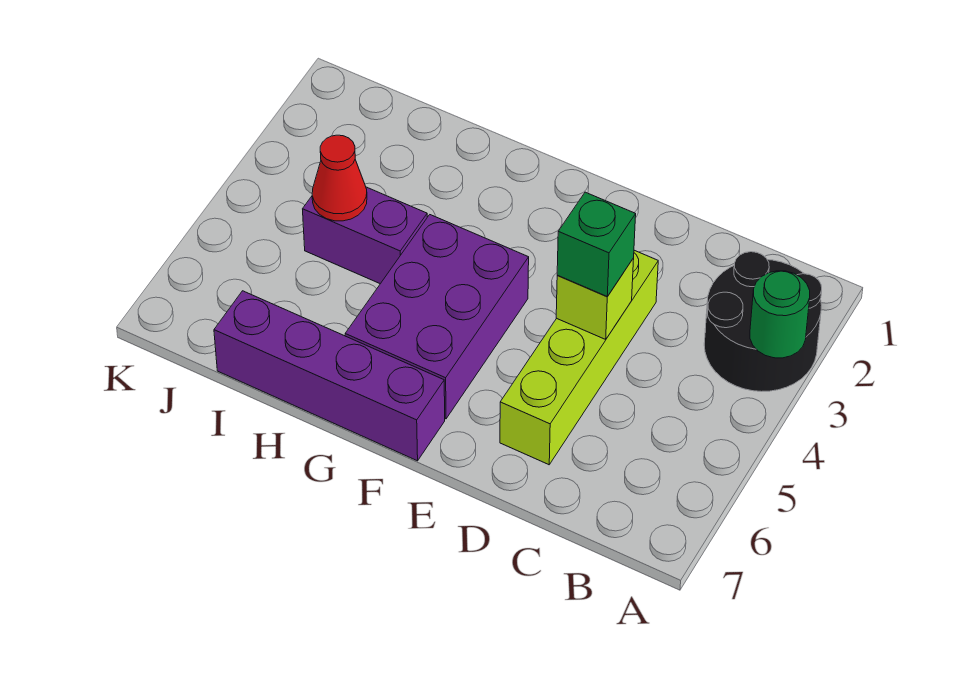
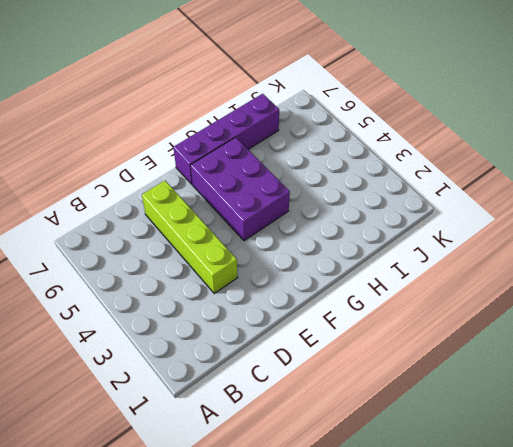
none -> black round brick A2:B3 level 1
none -> purple brick H4:I4 level 1

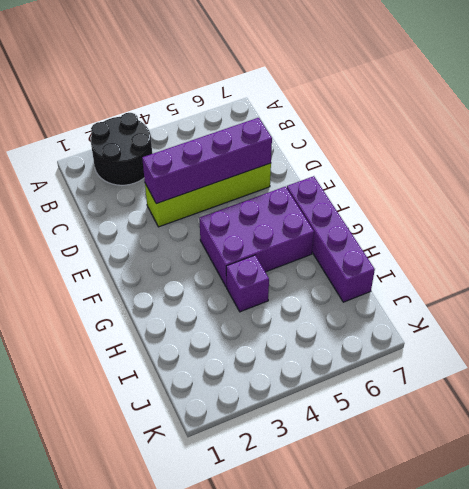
purple brick D3:D6 level 2 -> lime brick D4 level 2
purple brick H4 level 1 -> purple brick H4:I4 level 1
none -> green round brick A3 level 2
none -> red cone I4 level 2

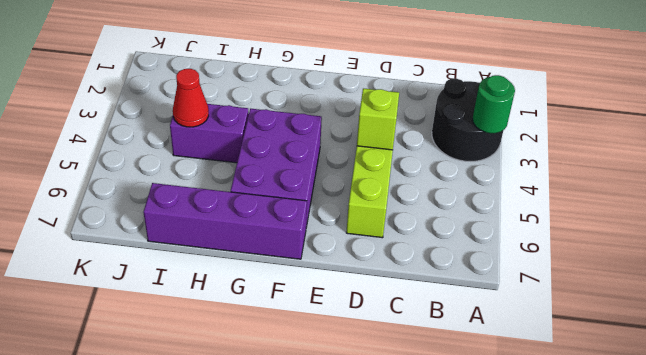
none -> green brick D4 level 3

